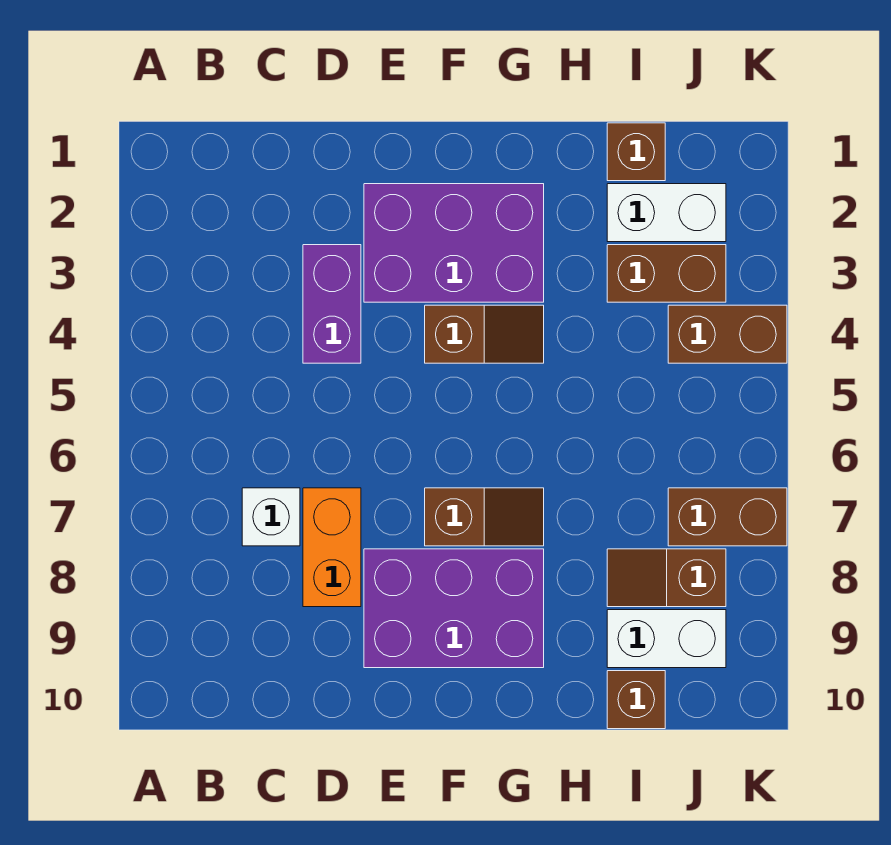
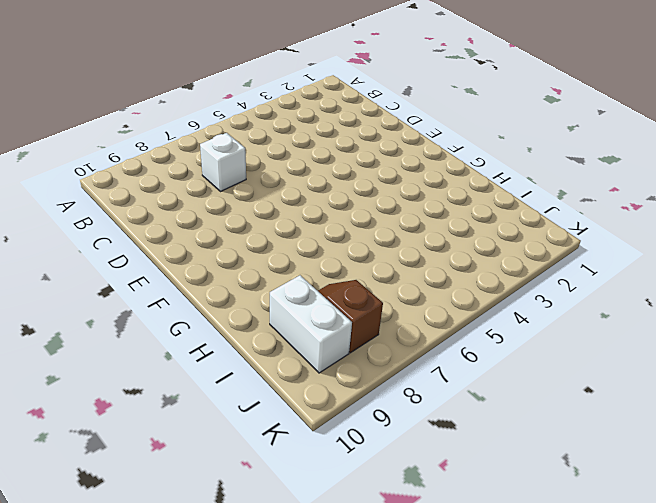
none -> purple brick D3:D4 level 1
none -> orange brick D7:D8 level 1
none -> purple brick E2:G3 level 1

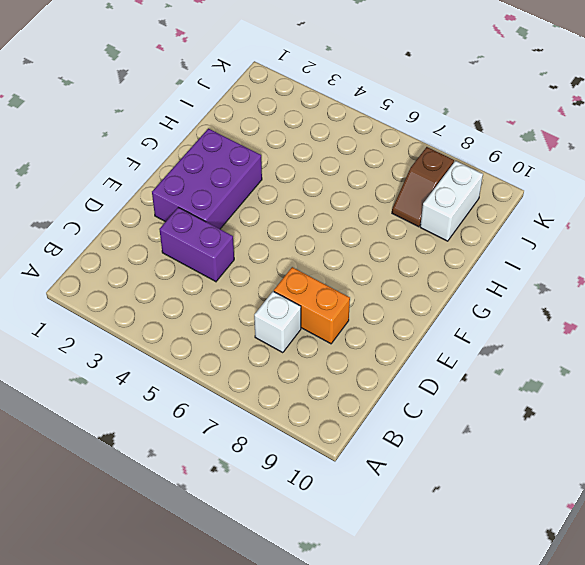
none -> purple brick E8:G9 level 1
none -> brown slope F4:G4 level 1 top F
none -> brown slope F7:G7 level 1 top F

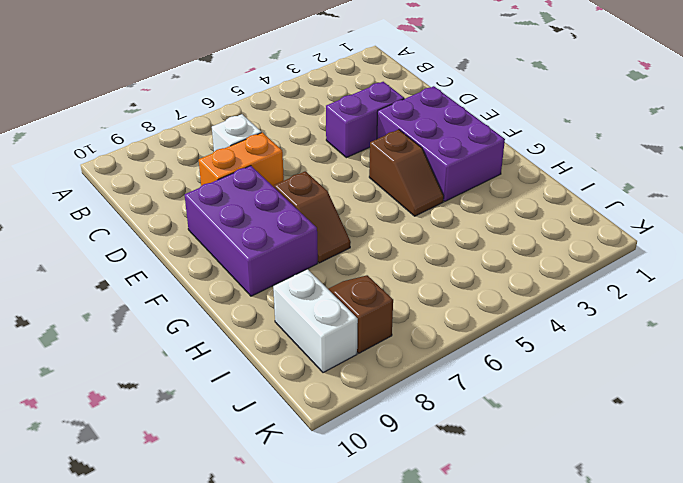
none -> brown brick I1 level 1
none -> white brick I2:J2 level 1
none -> brown brick I3:J3 level 1

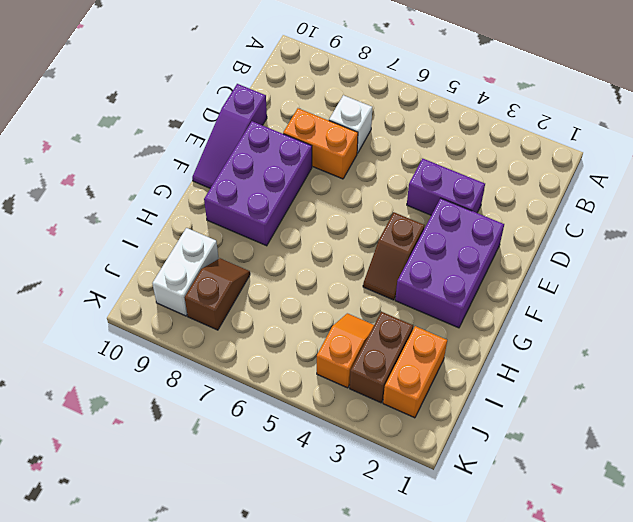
purple slope D10:F10 level 1 top D -> none
orange brick I2:J2 level 1 -> white brick I2:J2 level 1
orange slope I4:J4 level 1 top J -> brown brick J4:K4 level 1
none -> brown slope F7:G7 level 1 top F
none -> brown brick I1 level 1
none -> brown brick I10 level 1

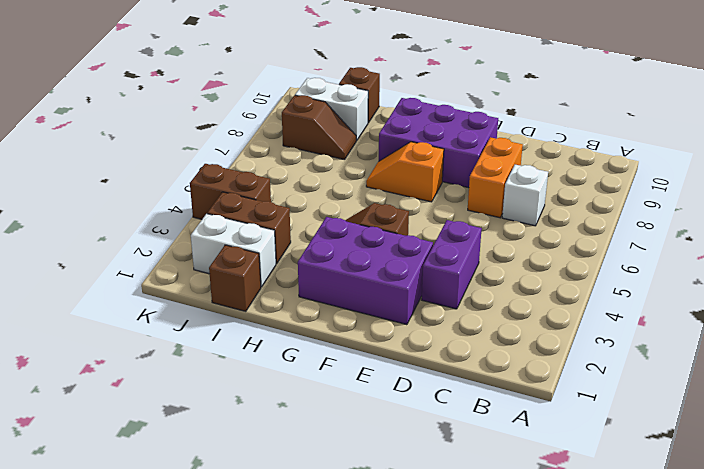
orange slope F7:G7 level 1 top F -> brown slope F7:G7 level 1 top F
none -> brown brick J7:K7 level 1

